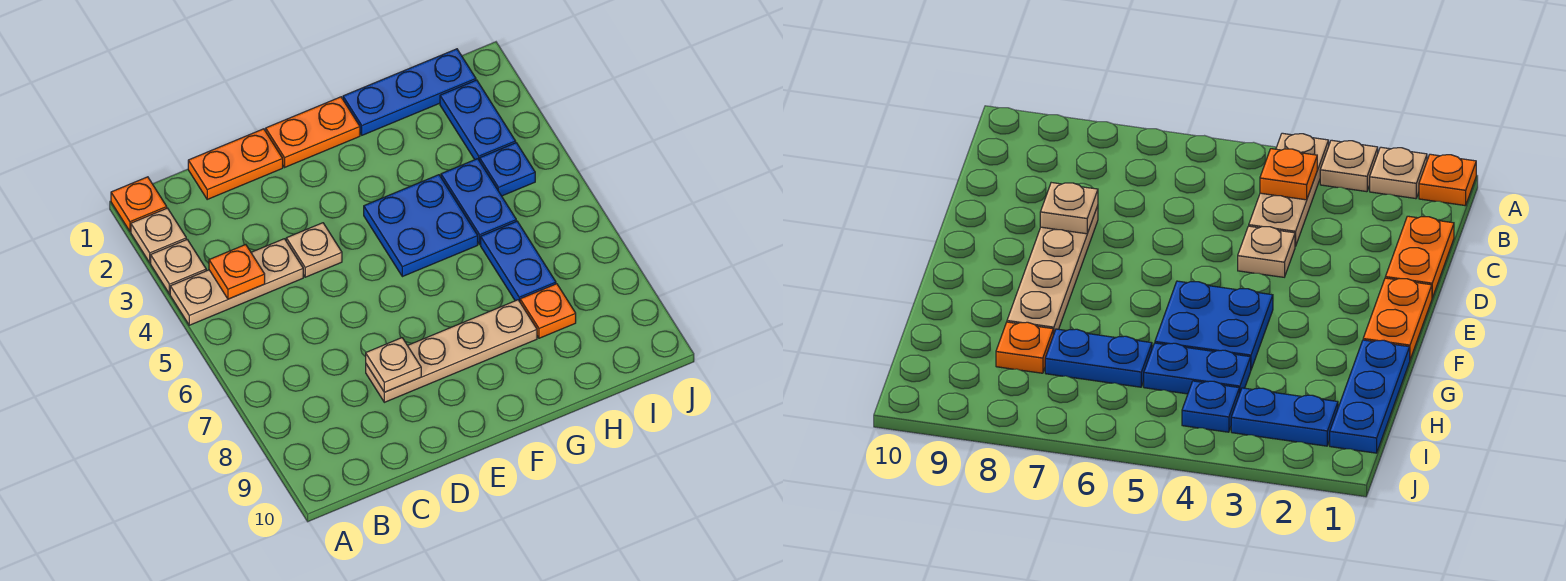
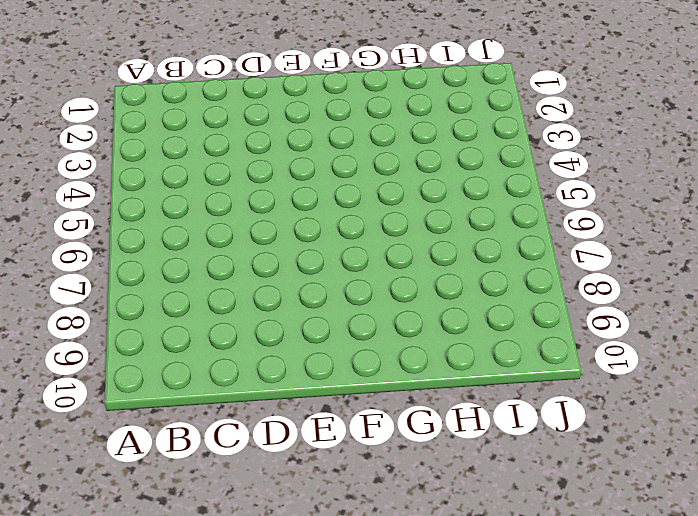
none -> orange plate A1 level 1
none -> tan plate A2 level 1
none -> tan plate A3 level 1

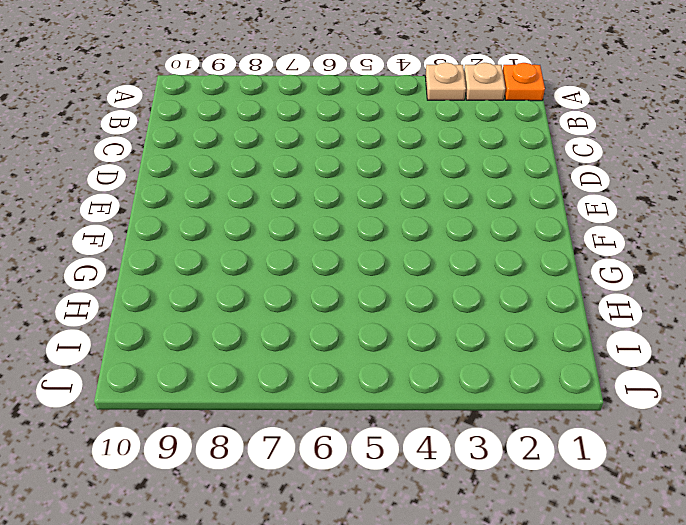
none -> tan plate A4:C4 level 1
none -> orange plate C1:D1 level 1
none -> tan plate D4 level 1

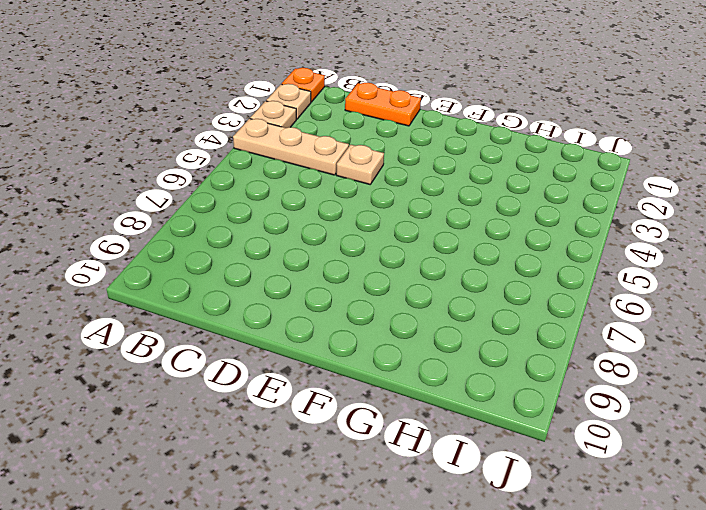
none -> tan plate D8:G8 level 1
none -> orange plate E1:F1 level 1
none -> blue plate F4:G5 level 1

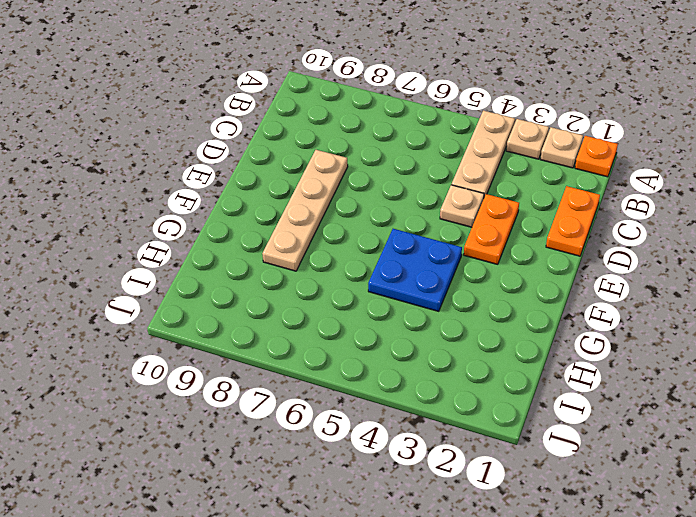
orange plate D3:E3 level 1 -> orange plate E1:F1 level 1
none -> blue plate G1:I1 level 1
none -> blue plate H4:H5 level 1
none -> blue plate H6:H7 level 1

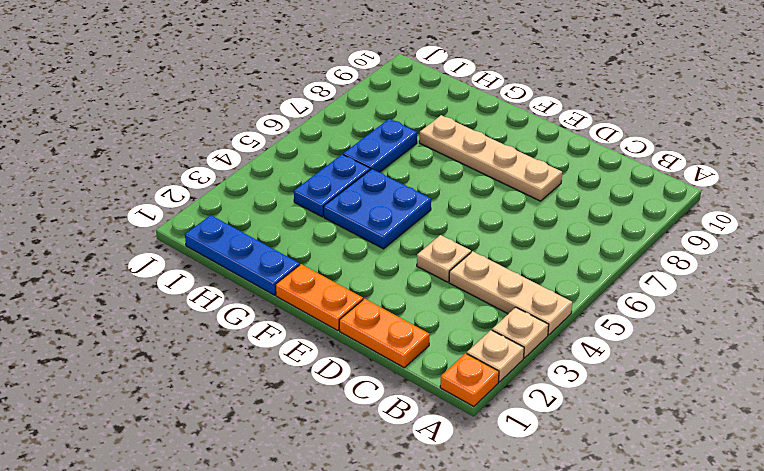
none -> orange plate H8 level 1
none -> blue plate I2:I3 level 1
none -> blue plate I4 level 1

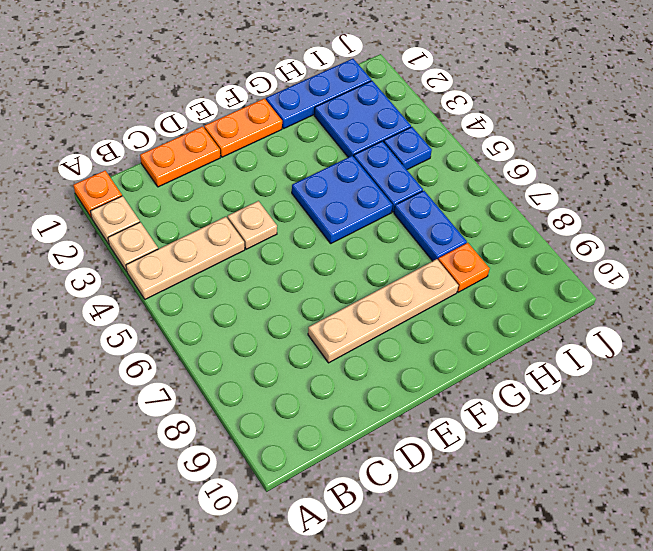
blue plate H2:I3 level 1 -> blue plate I2:I3 level 1
none -> orange plate B4 level 2
none -> tan plate D8 level 2

